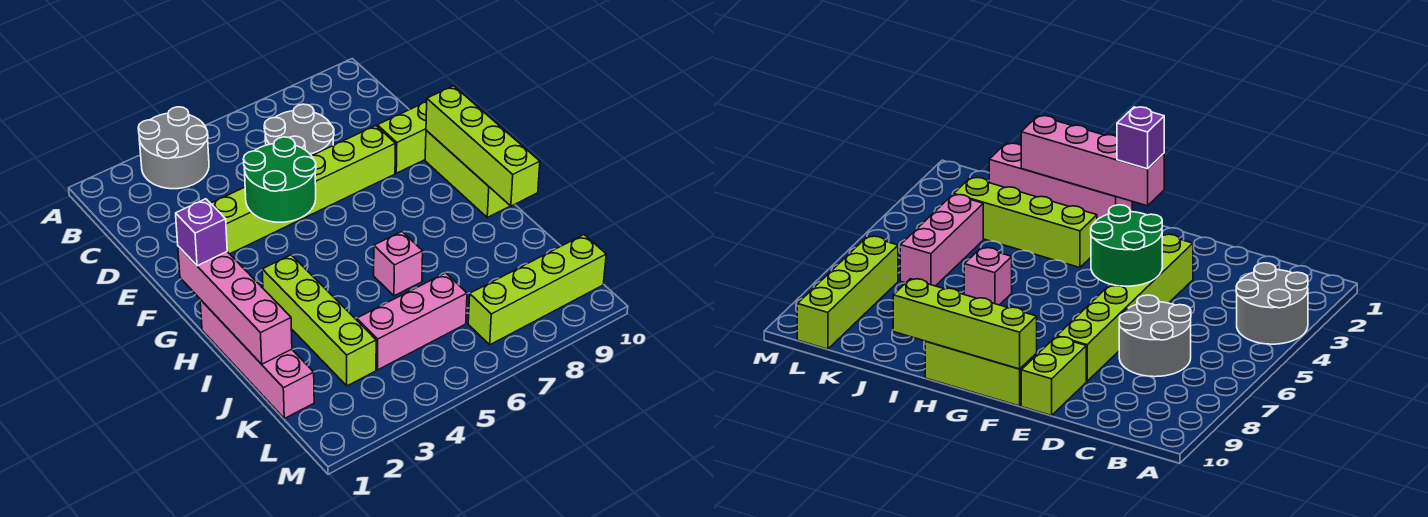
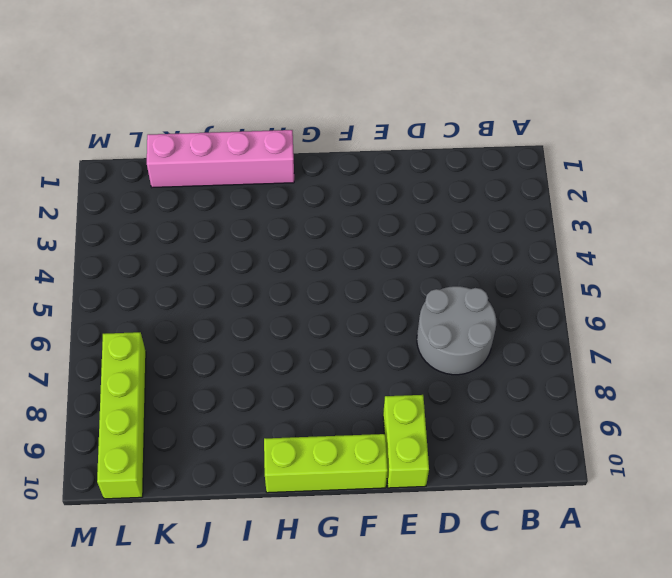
none -> grey round brick A3:B4 level 1
none -> lime brick E3:E8 level 1
none -> lime brick H3:K3 level 1

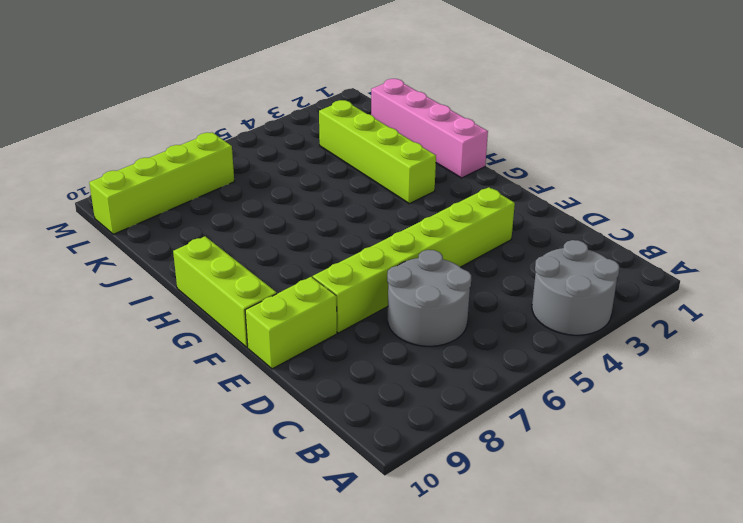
none -> pink brick I6 level 1
none -> pink brick K4:K6 level 1
none -> green round brick E4:F5 level 2

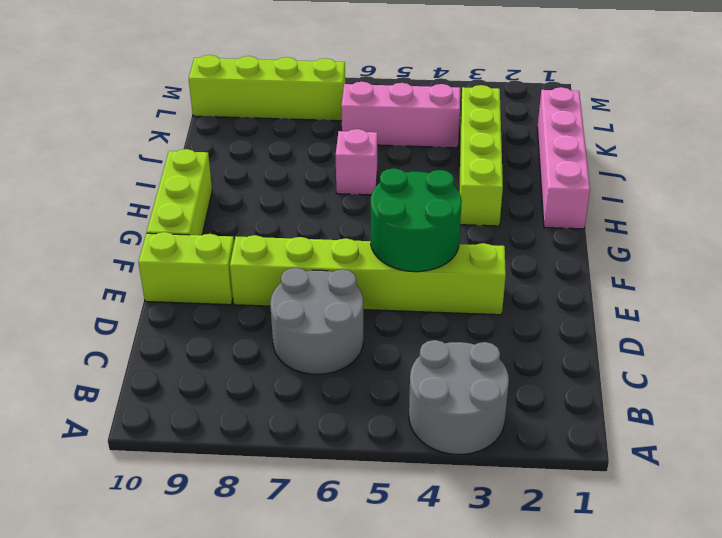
none -> lime brick F10:I10 level 2
none -> pink brick G1:J1 level 2
none -> purple brick G1 level 3

